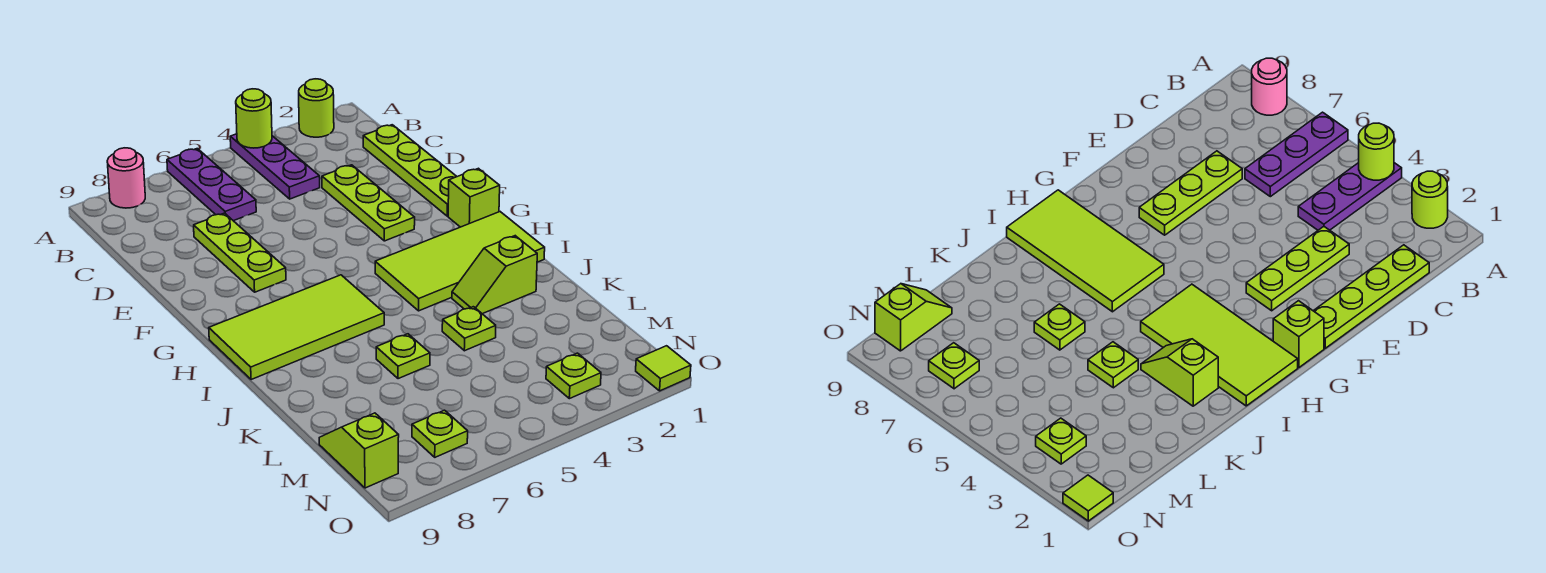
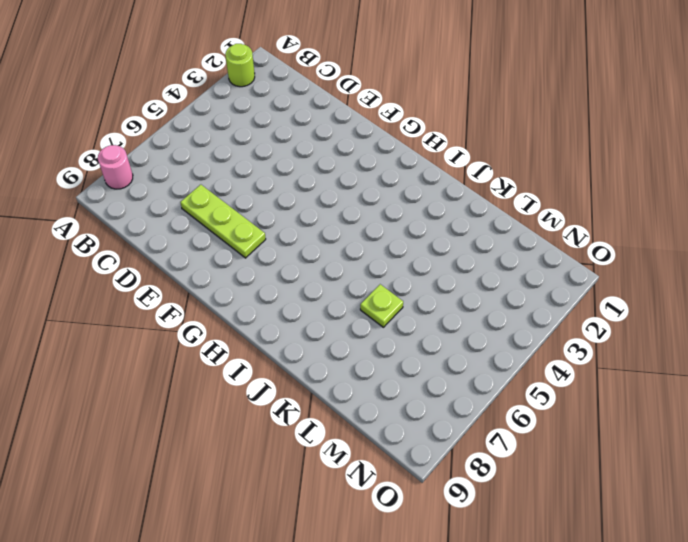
none -> purple plate A4:C4 level 1
none -> purple plate A6:C6 level 1
none -> lime plate C1:F1 level 1

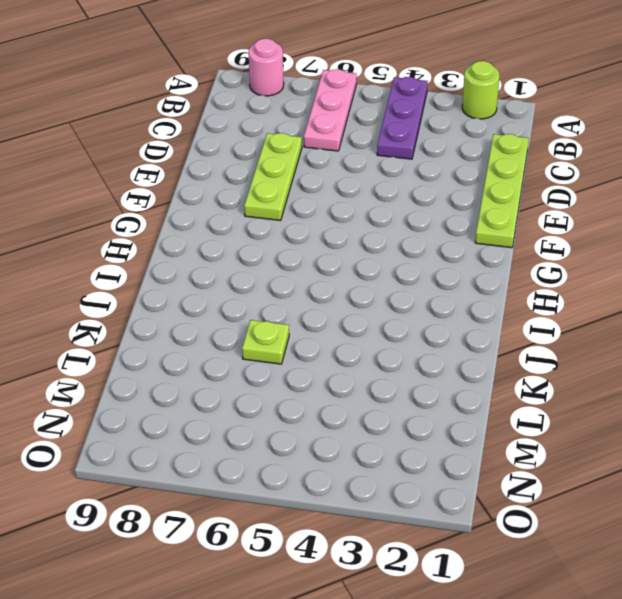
pink plate A6:C6 level 1 -> purple plate A6:C6 level 1
none -> lime plate D3:F3 level 1
none -> lime brick G1 level 1
none -> lime tile H1:I4 level 1

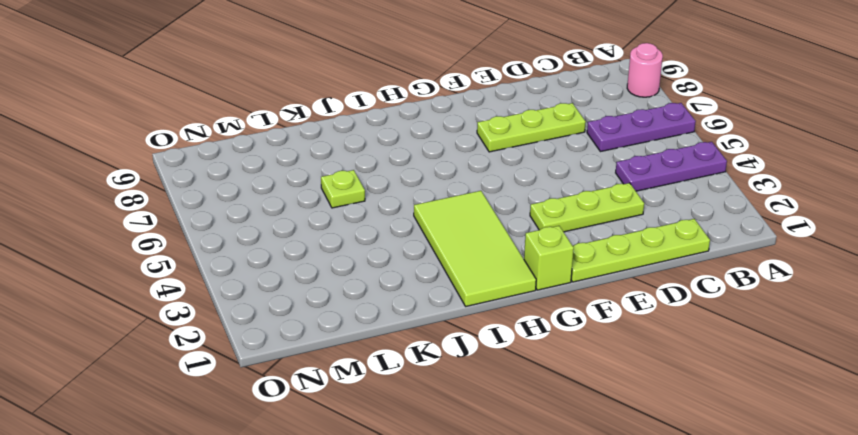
none -> lime round brick A2 level 1
none -> lime tile H6:I9 level 1
none -> lime slope J2:J3 level 1 top 2

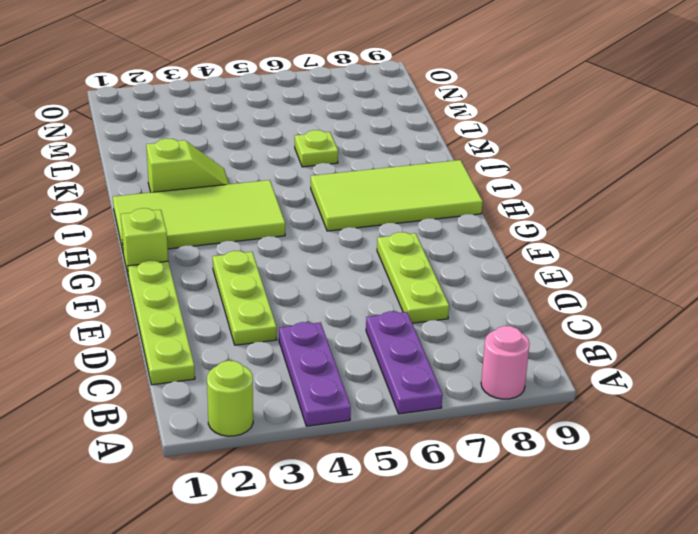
none -> lime plate K4 level 1
none -> lime slope M9:N9 level 1 top N
none -> lime plate N3 level 1

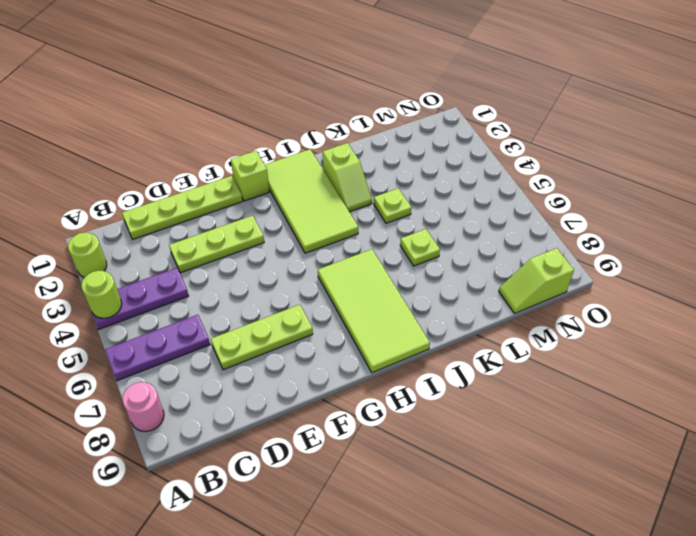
none -> lime plate N3 level 1
none -> lime plate N7 level 1
none -> lime tile O1 level 1

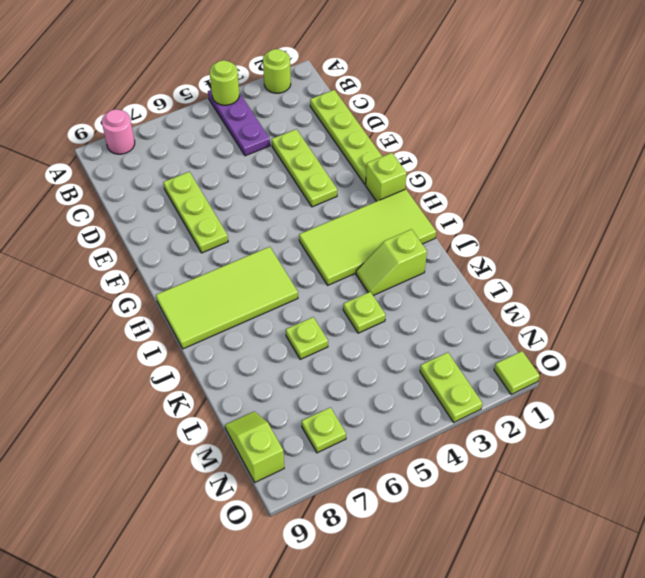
lime plate N3:O3 level 1 -> lime plate N3 level 1
none -> purple plate A6:C6 level 1

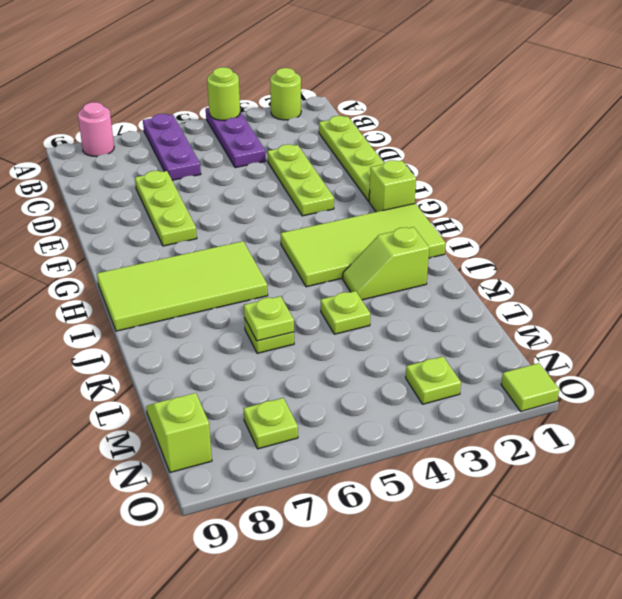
lime plate K6 level 2 -> none

